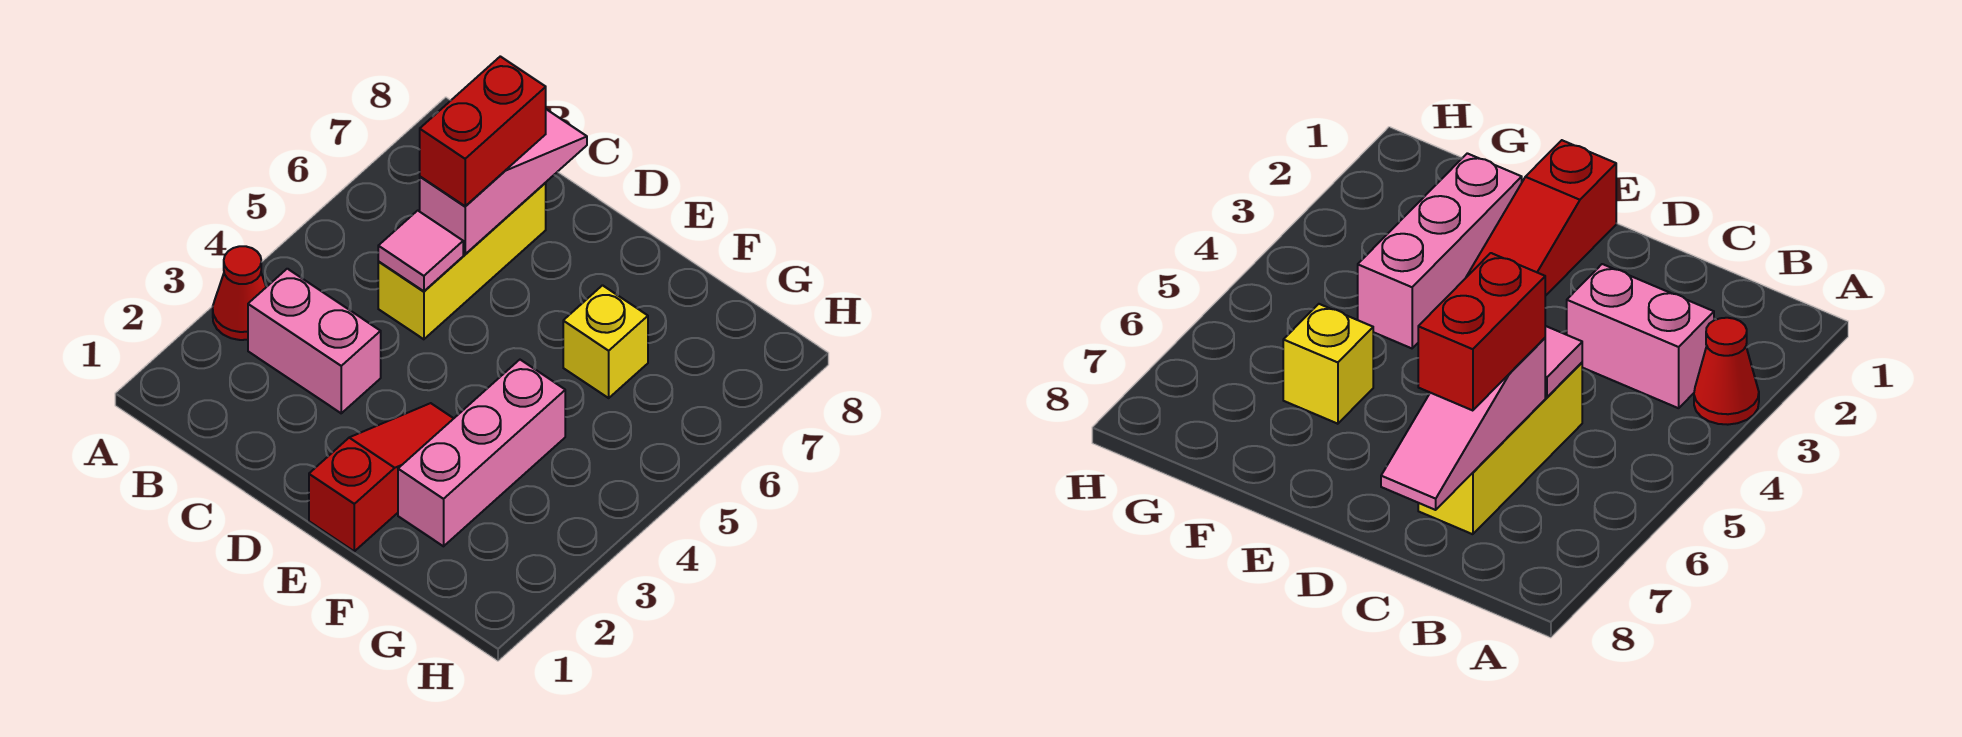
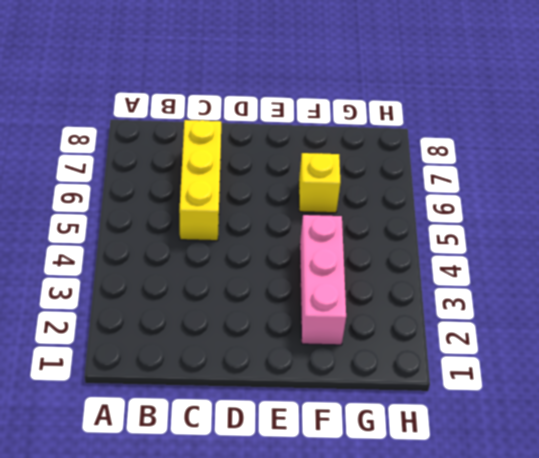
none -> red cone A3 level 1
none -> pink brick B3:C3 level 1

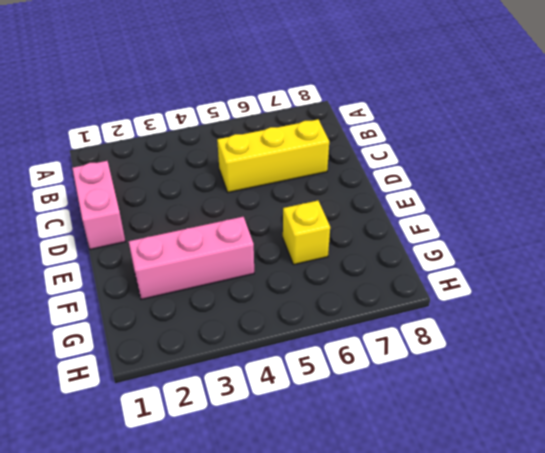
pink brick C1:D1 level 1 -> pink brick B3:C3 level 1
none -> red cone A3 level 1
none -> red slope E1:E3 level 1 top 1

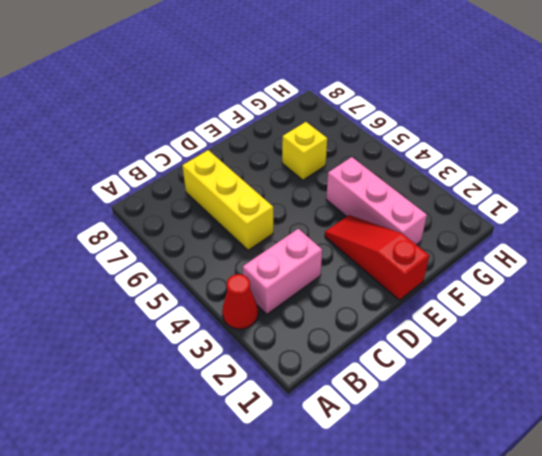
none -> pink tile C5 level 2
none -> pink slope C6:C8 level 2 top 6

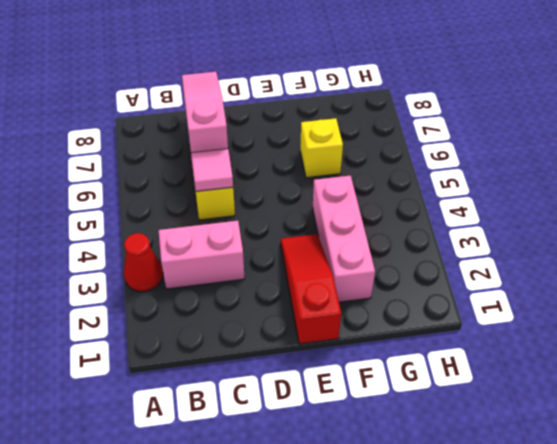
none -> red brick C6:C7 level 3

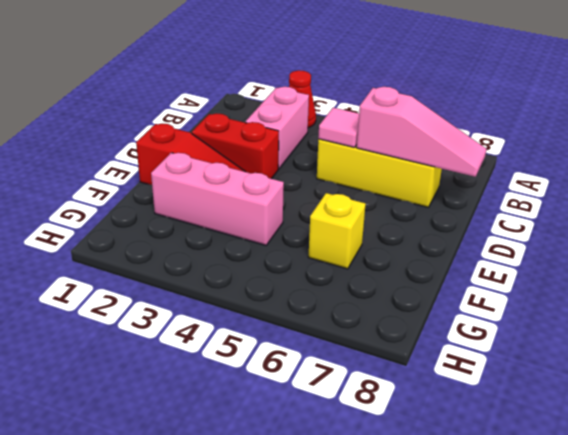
red brick D2:D3 level 1 -> red brick C6:C7 level 3

